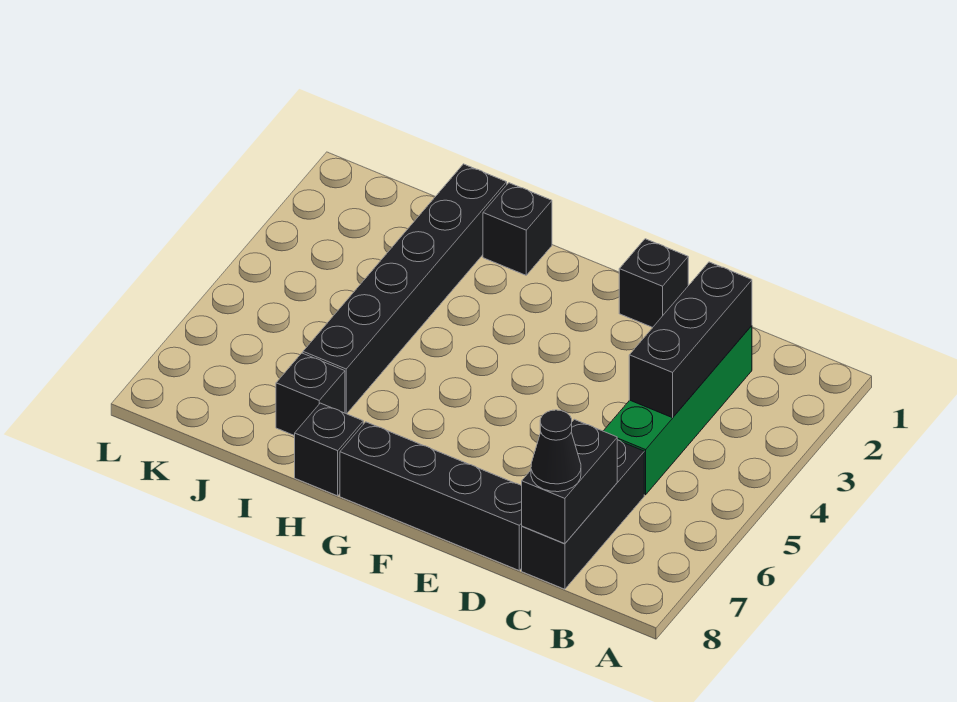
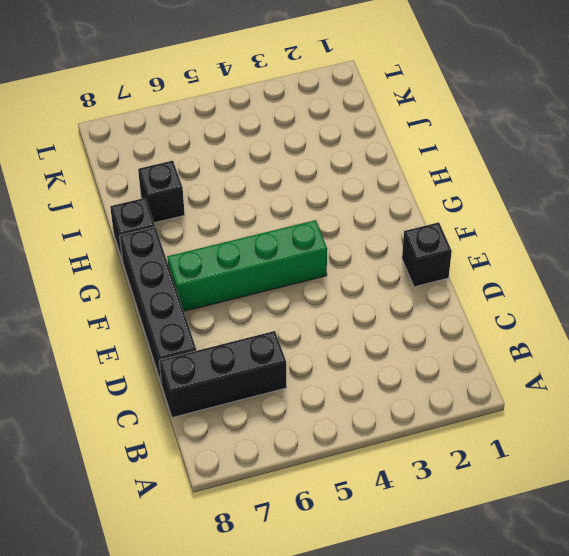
green brick F4:F7 level 1 -> green brick C2:C5 level 1
none -> black brick H1 level 1
none -> black brick I1:I6 level 1

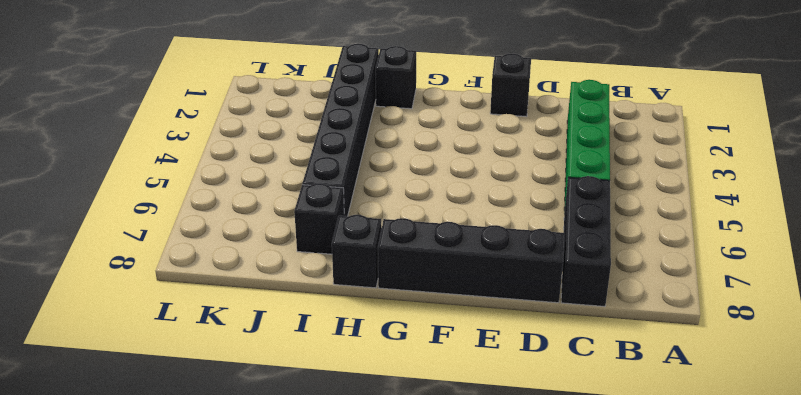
none -> black brick C2:C4 level 2
none -> black brick C7:C8 level 2

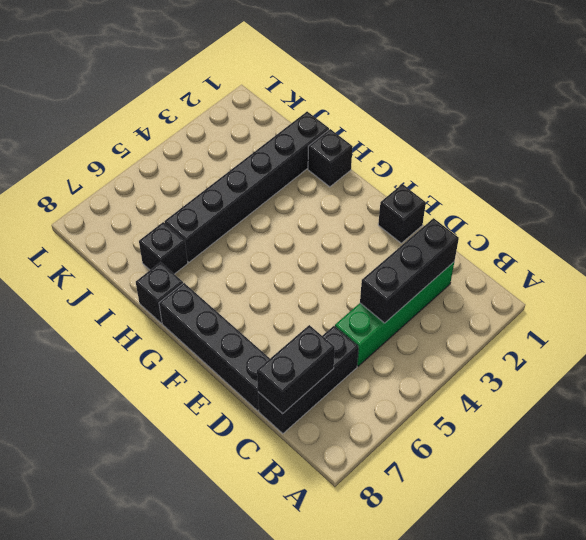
none -> black cone C8 level 3

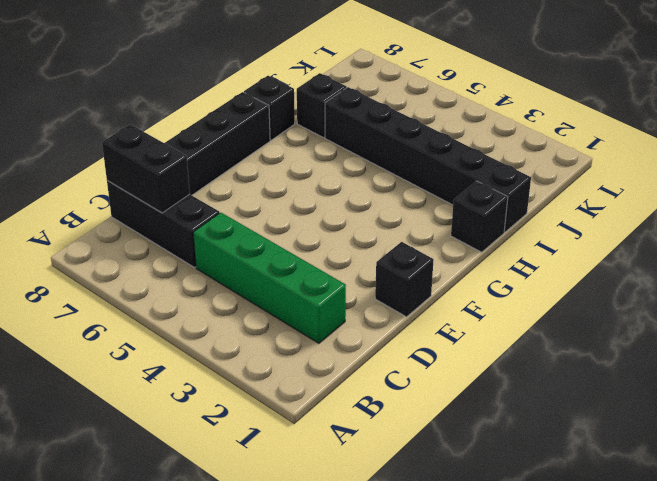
none -> black brick C2:C4 level 2
none -> black cone C8 level 3

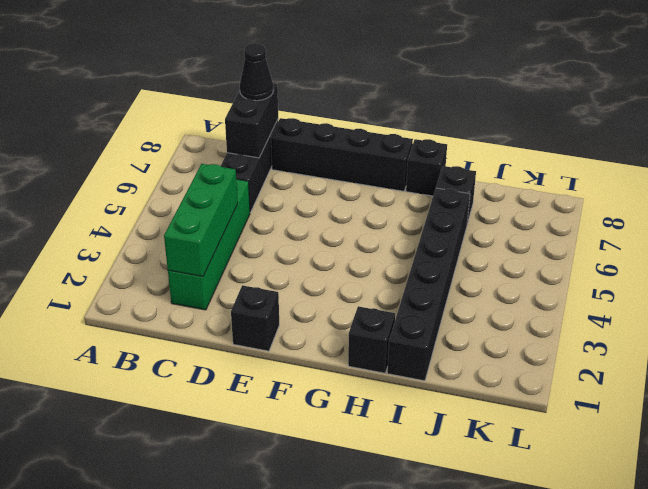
green brick C2:C4 level 2 -> black brick C2:C4 level 2

